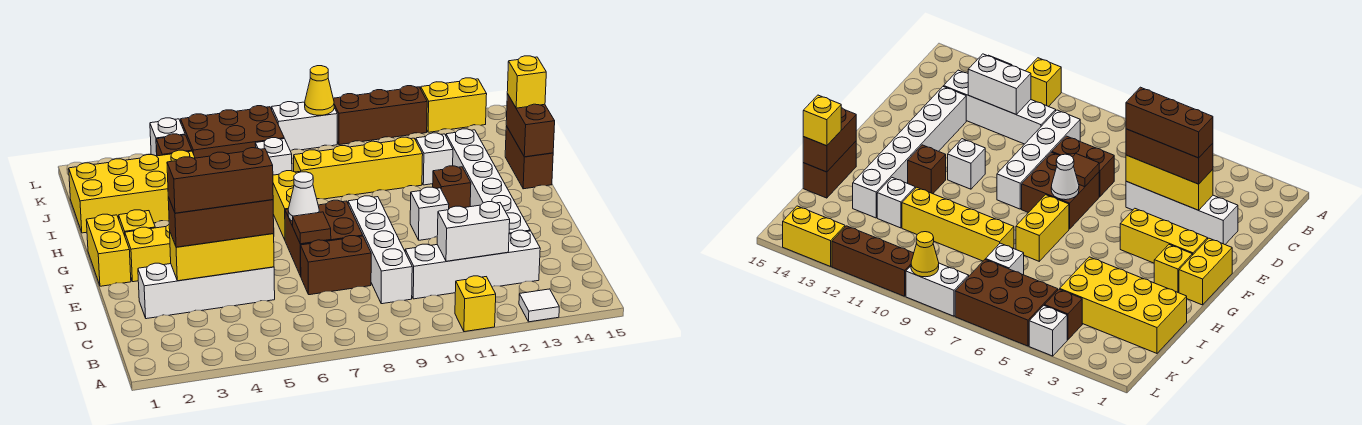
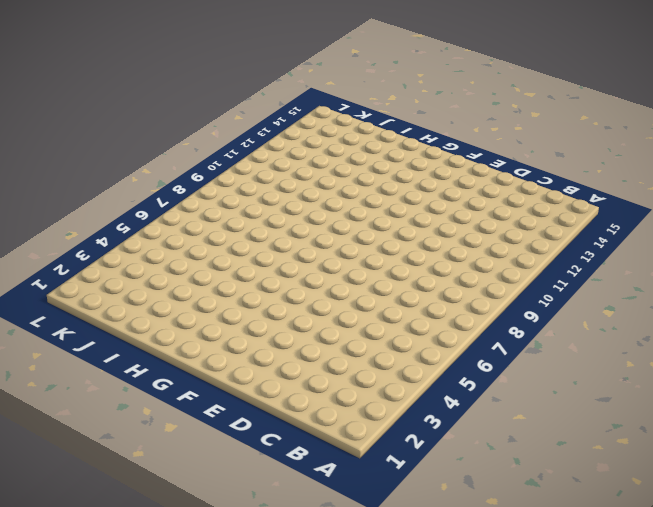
none -> yellow brick A11 level 1
none -> white tile A13 level 1
none -> white brick C9:F9 level 1
none -> white brick C10:C13 level 1

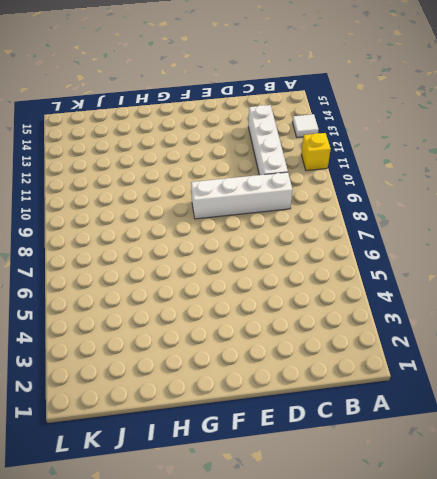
none -> white brick D2:D5 level 1
none -> brown brick D7:D8 level 1
none -> white brick D13:I13 level 1
none -> brown brick E7:F8 level 1

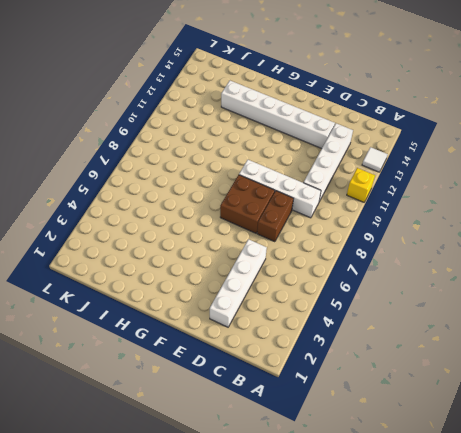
none -> yellow brick F1:G1 level 1
none -> yellow brick F2:F4 level 1
none -> white brick F11 level 1
none -> yellow brick G2 level 1

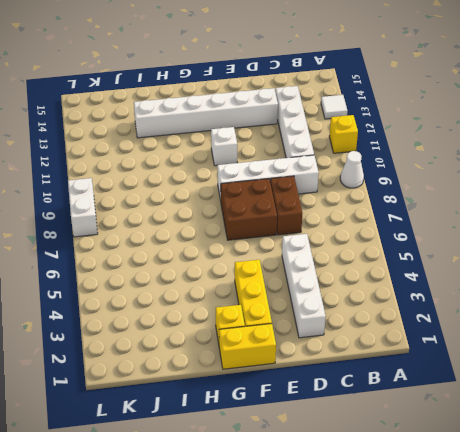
white cone A9 level 1 -> white cone F7 level 2
none -> yellow brick G7:H7 level 1
none -> brown brick G12 level 1
none -> brown brick H15:I15 level 1
none -> yellow brick I1:J4 level 1

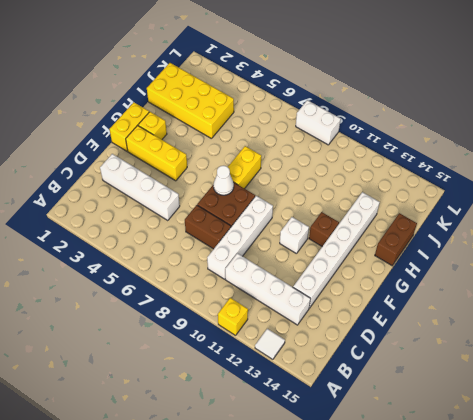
none -> yellow brick I8:I11 level 1
none -> white brick I12 level 1
none -> white brick J7 level 1
none -> brown brick K4 level 1

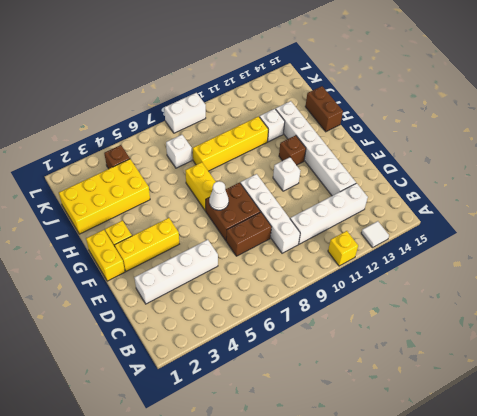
none -> brown brick K5:L7 level 1
none -> white brick L4 level 1
none -> brown brick L10:L12 level 1
none -> yellow brick L13:L14 level 1

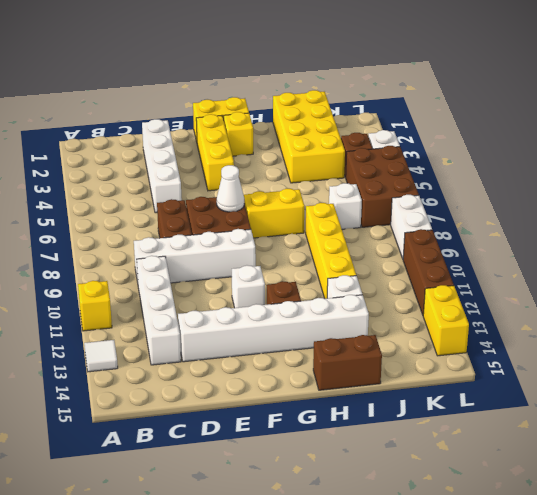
none -> white brick C11:C12 level 2
none -> yellow brick D3:D5 level 2
none -> brown tile E7 level 2
none -> brown brick H15:I15 level 2

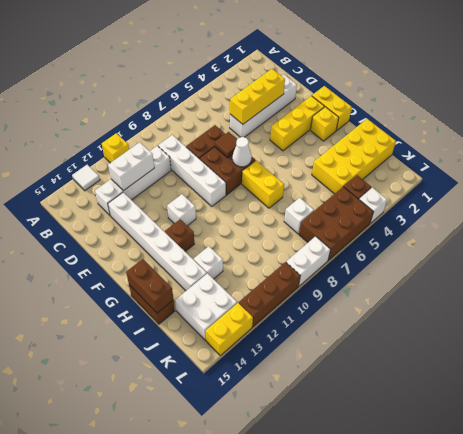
white brick J13:K14 level 1 -> none
none -> yellow brick I8:I11 level 1
none -> yellow cone L9 level 2
none -> brown brick D3:D5 level 3
none -> yellow brick I15 level 3

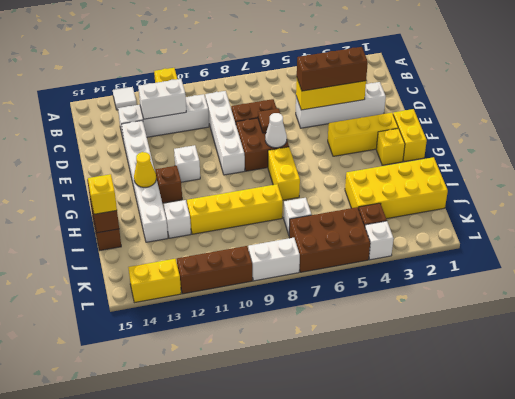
yellow cone G13 level 2 -> yellow cone L9 level 2
none -> brown brick D3:D5 level 4

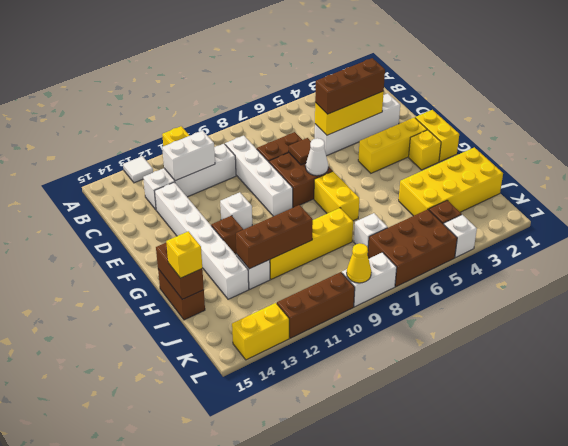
brown brick I10:I12 level 2 -> brown brick D3:D5 level 4

